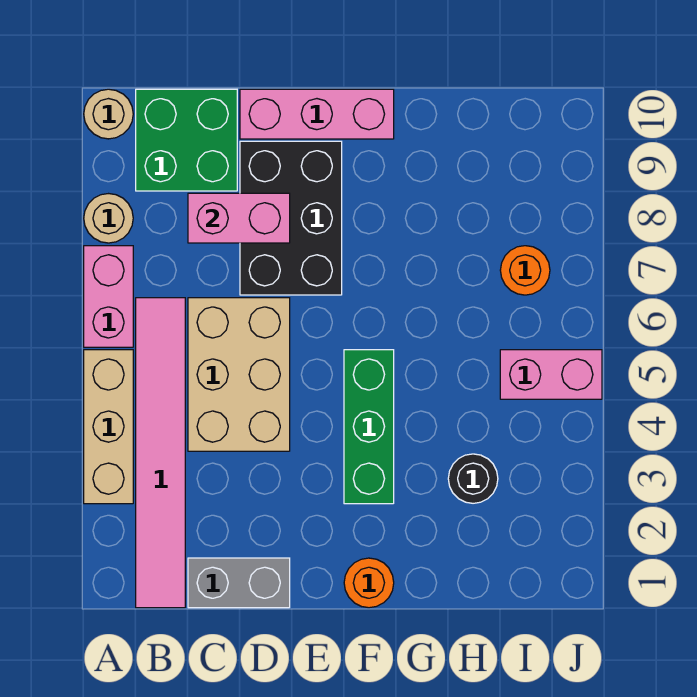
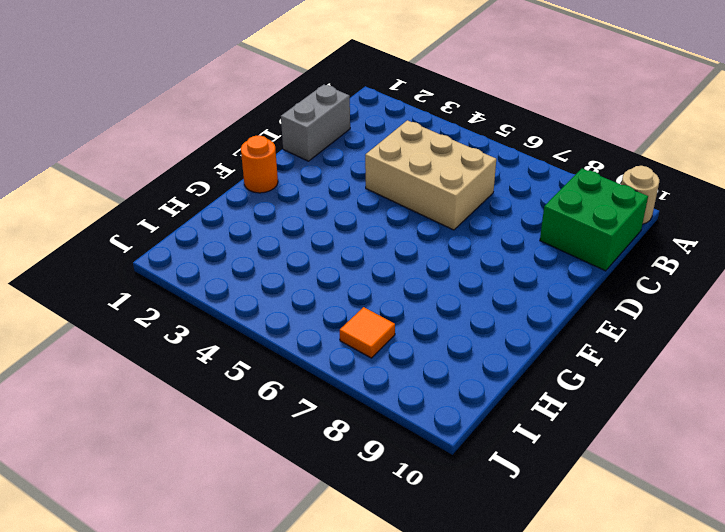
orange tile I7 level 1 -> orange round brick I7 level 1
none -> tan brick A3:A5 level 1
none -> pink brick A6:A7 level 1
none -> tan round brick A8 level 1

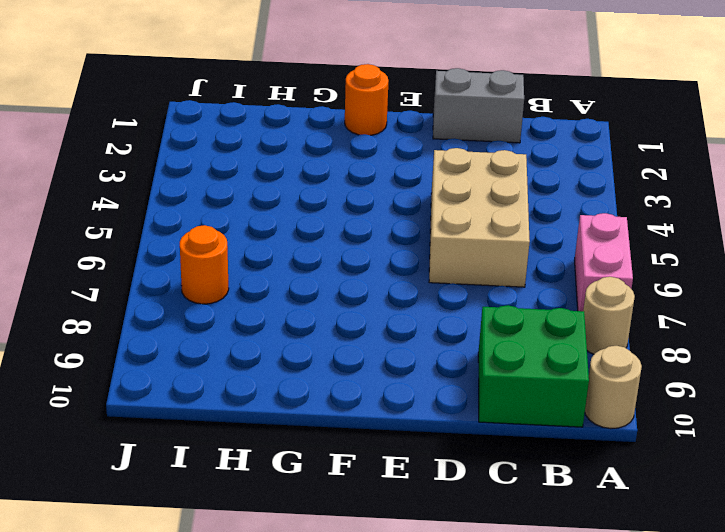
none -> tan brick A3:A5 level 1
none -> pink tile B1:B6 level 1
none -> black brick D7:E9 level 1

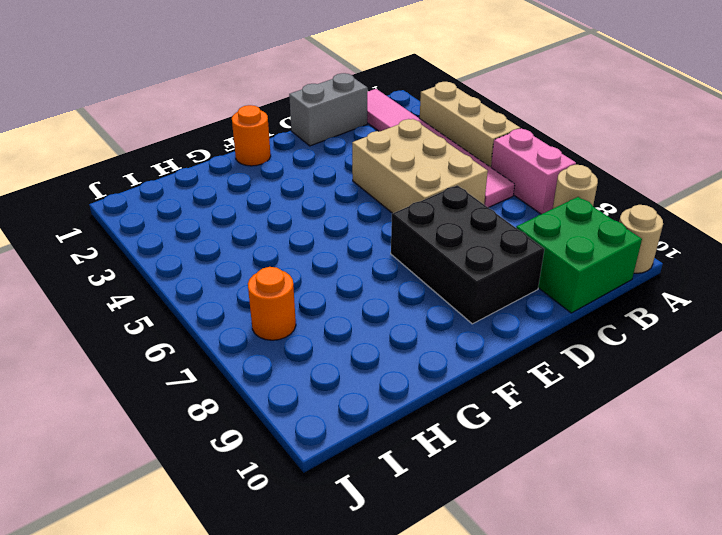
none -> pink brick D10:F10 level 1
none -> green brick F3:F5 level 1
none -> black round brick H3 level 1

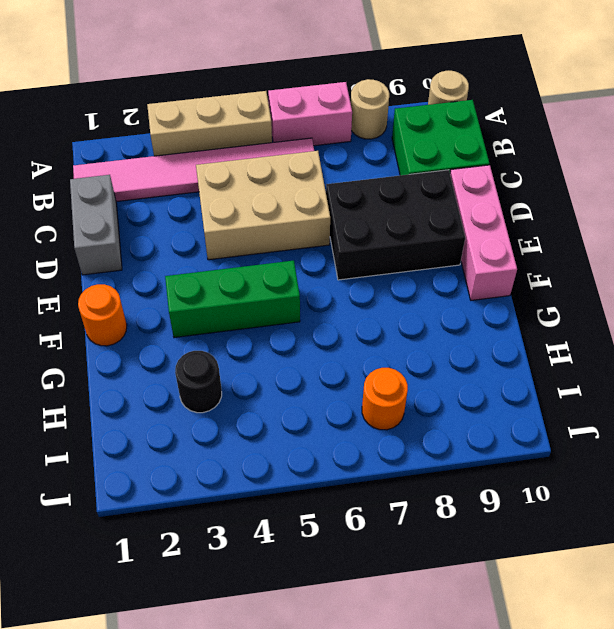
none -> pink brick I5:J5 level 1
none -> pink brick C8:D8 level 2

